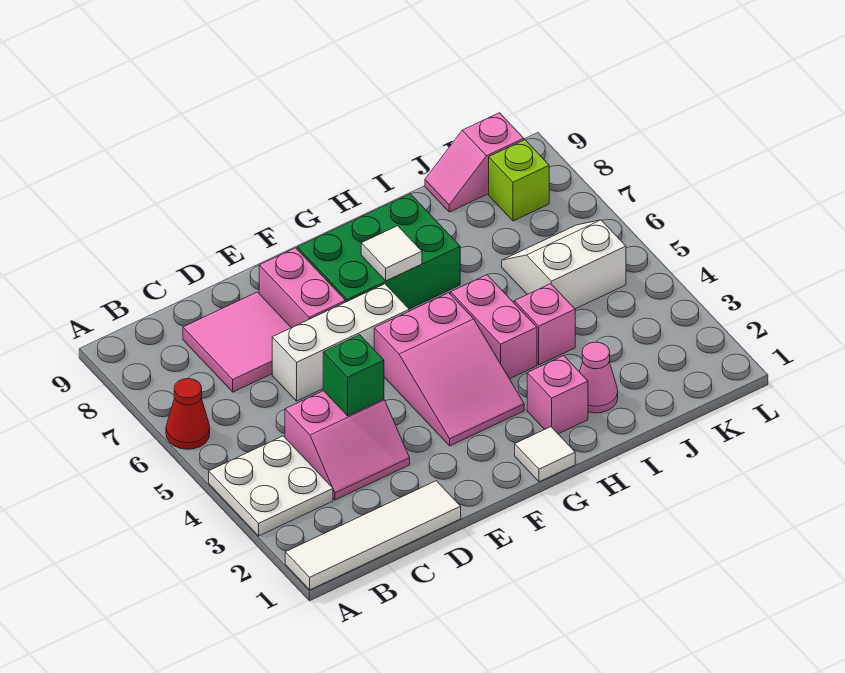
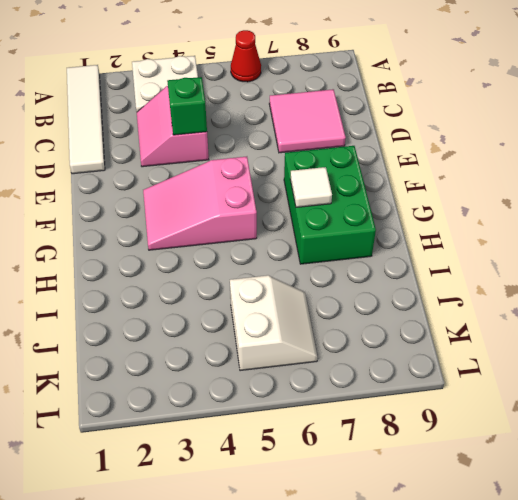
none -> white brick D6:F6 level 1
none -> pink brick E7:E8 level 1
none -> white tile G1 level 1

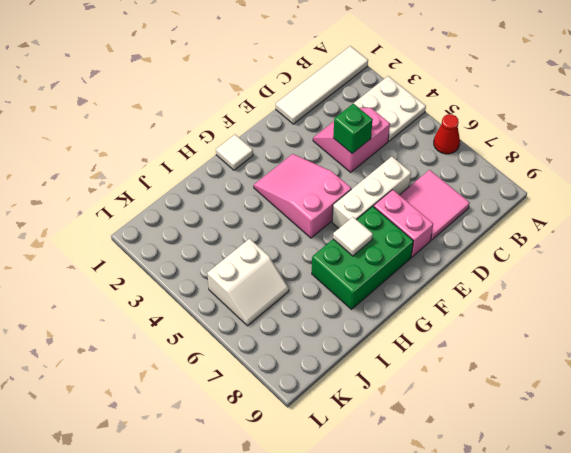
none -> pink brick H2 level 1
none -> pink brick H4:H5 level 1
none -> pink cone I2 level 1

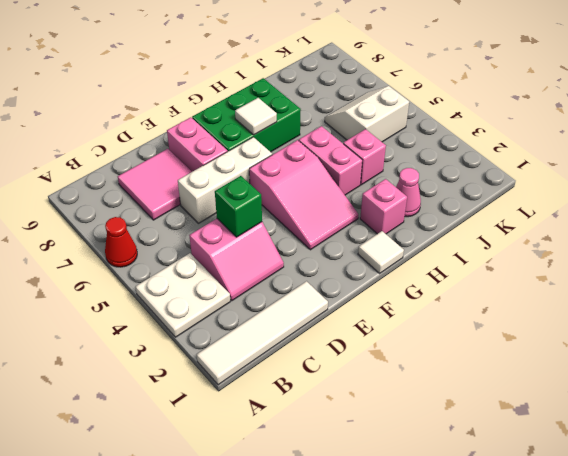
none -> pink slope J9:K9 level 1 top K
none -> lime brick K8 level 1

